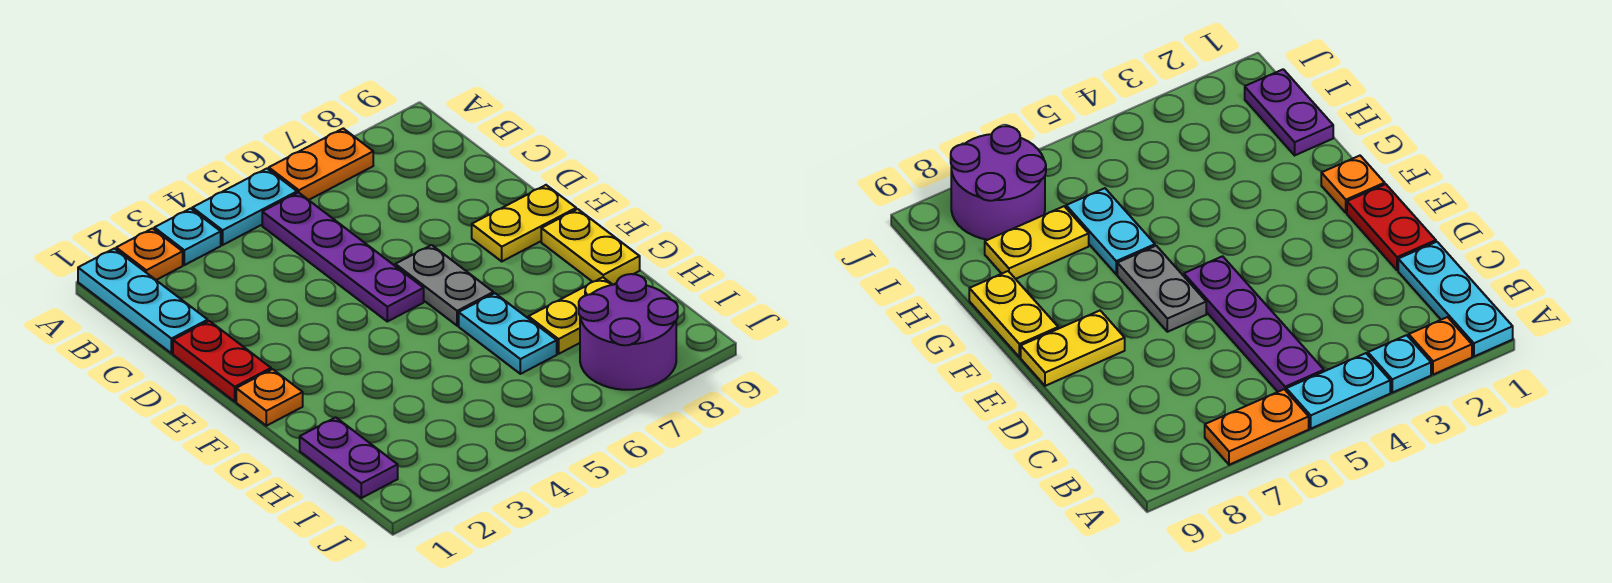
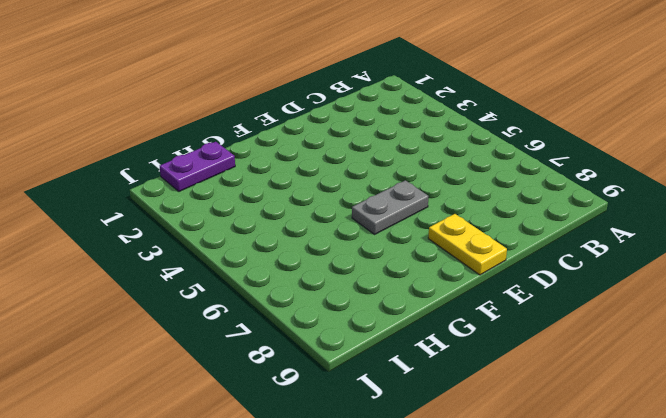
none -> cyan plate A1:C1 level 1
none -> orange plate A2 level 1
none -> cyan plate A3 level 1

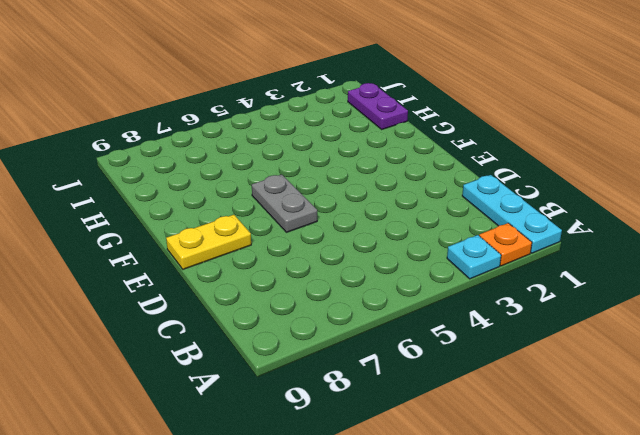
none -> cyan plate A4:A5 level 1
none -> orange plate A6:A7 level 1
none -> purple plate B5:E5 level 1

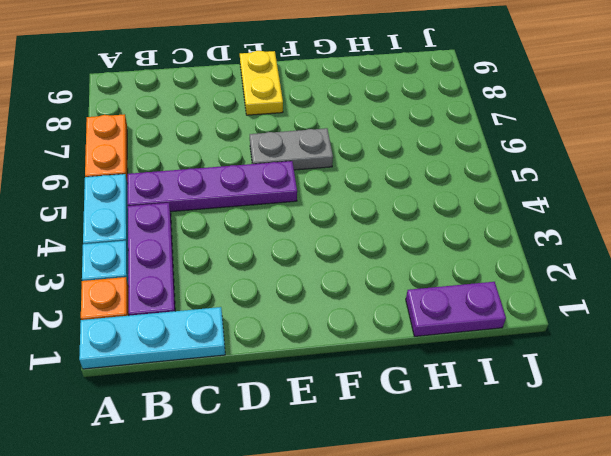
purple plate B2:B4 level 1 -> none
none -> red plate D1:E1 level 1
none -> orange plate F1 level 1
none -> yellow plate F9:G9 level 1

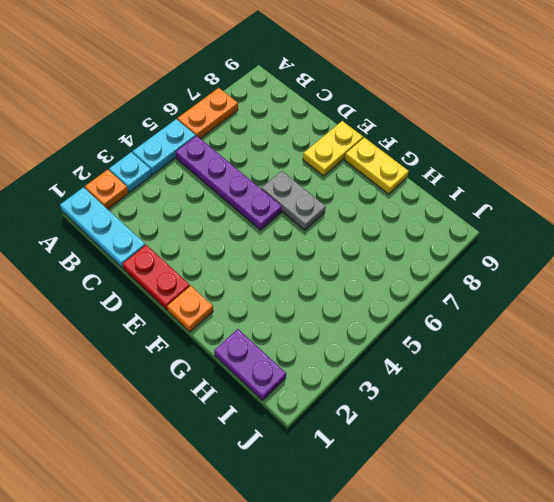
none -> cyan plate G6:H6 level 1
none -> yellow plate H7:H8 level 1
none -> purple round brick I7:J8 level 1

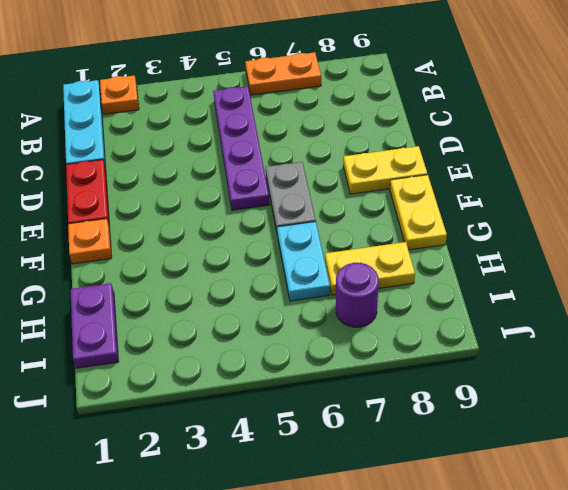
purple round brick I7 level 1 -> purple round brick I7:J8 level 1
none -> cyan plate A3 level 1
none -> cyan plate A4:A5 level 1

